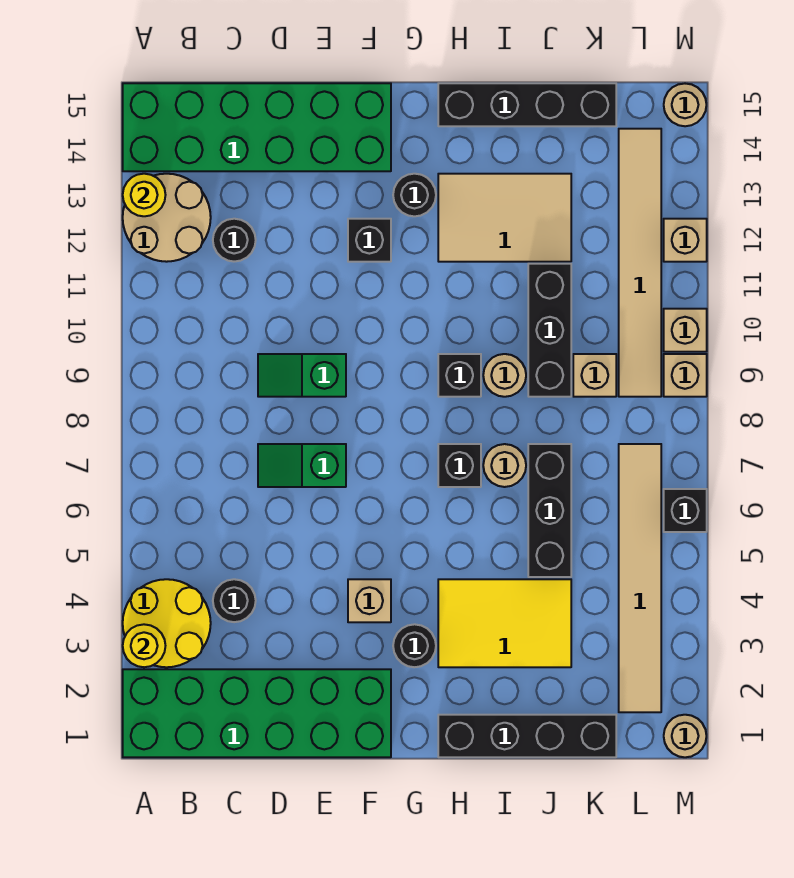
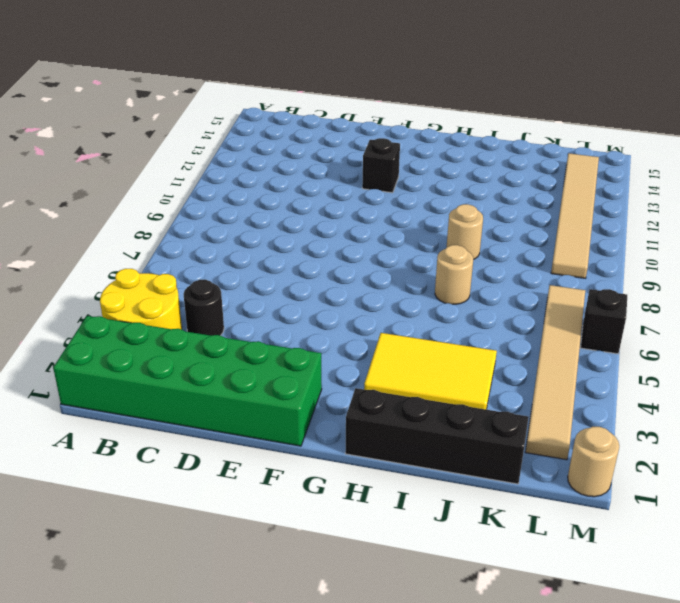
none -> tan round brick A12:B13 level 1
none -> green brick A14:F15 level 1
none -> black round brick C12 level 1
none -> green slope D7:E7 level 1 top E

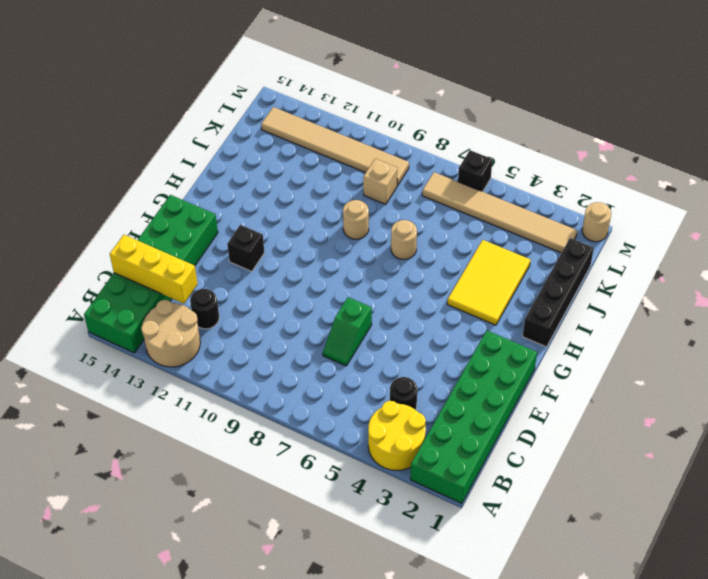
yellow brick C13:C15 level 2 -> none
none -> green slope D9:E9 level 1 top E
none -> tan brick F4 level 1
none -> black round brick G3 level 1
none -> black round brick G13 level 1

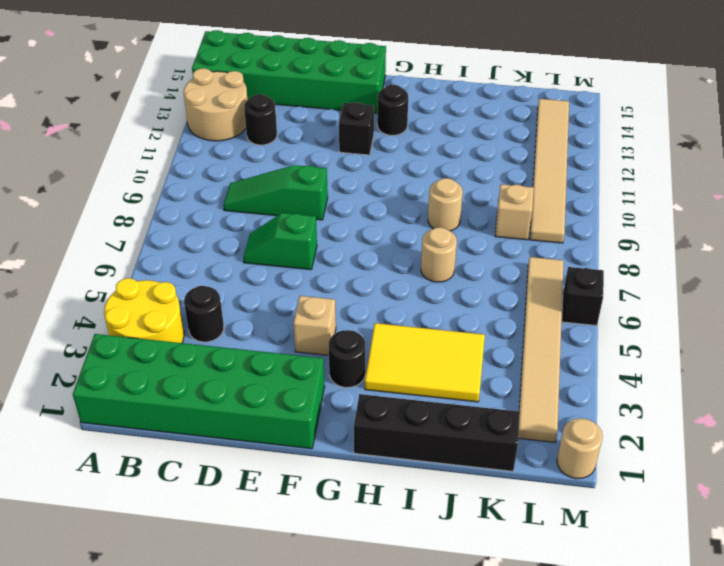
green slope C9:E9 level 1 top E -> green slope D9:E9 level 1 top E
none -> black brick H7 level 1
none -> black brick H9 level 1
none -> tan tile H12:J13 level 1
none -> black brick H15:K15 level 1

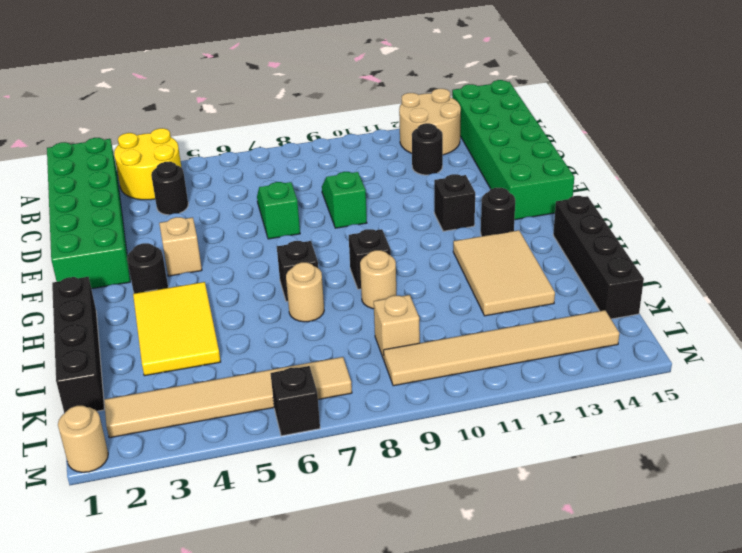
none -> black brick J5:J7 level 1
none -> black brick J9:J11 level 1
none -> tan brick M9 level 1
none -> tan brick M10 level 1

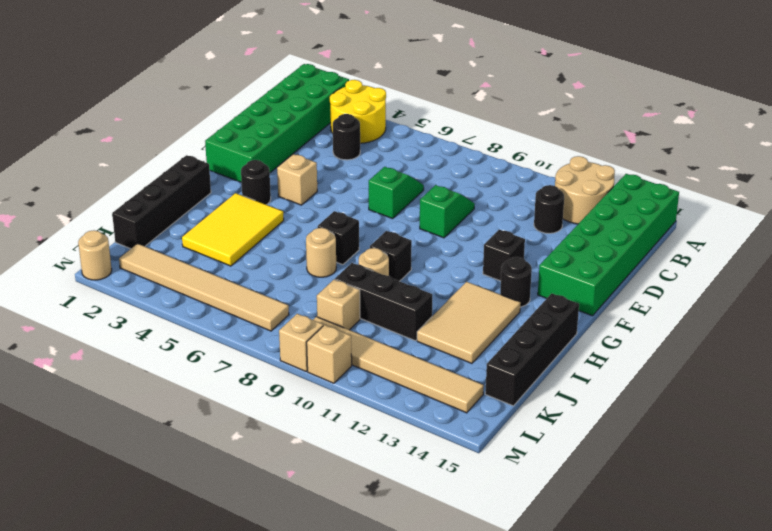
none -> black brick J5:J7 level 1
none -> black brick M6 level 1
none -> tan brick M12 level 1
none -> tan round brick M15 level 1

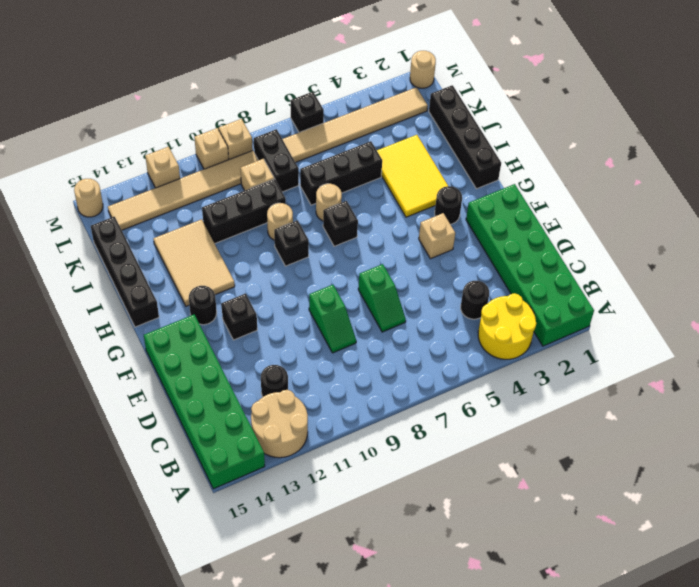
black brick K8:L8 level 1 -> none
none -> yellow round brick A3 level 2
none -> yellow round brick A13 level 2

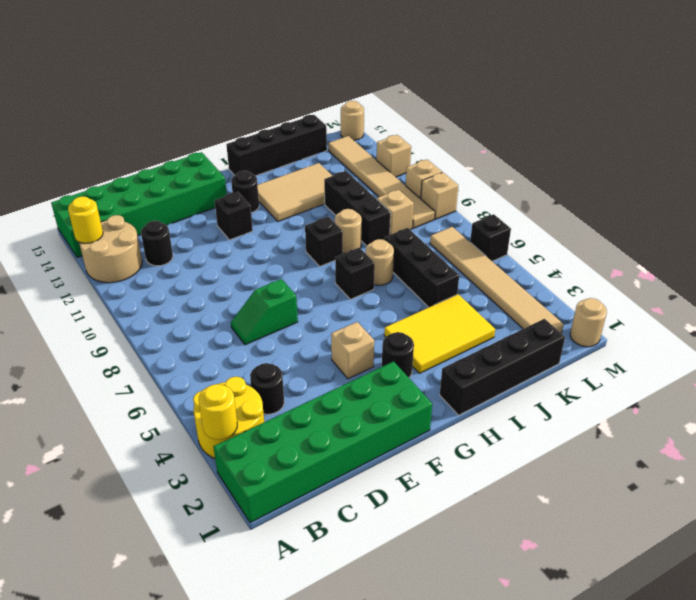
none -> green slope D9:E9 level 1 top E

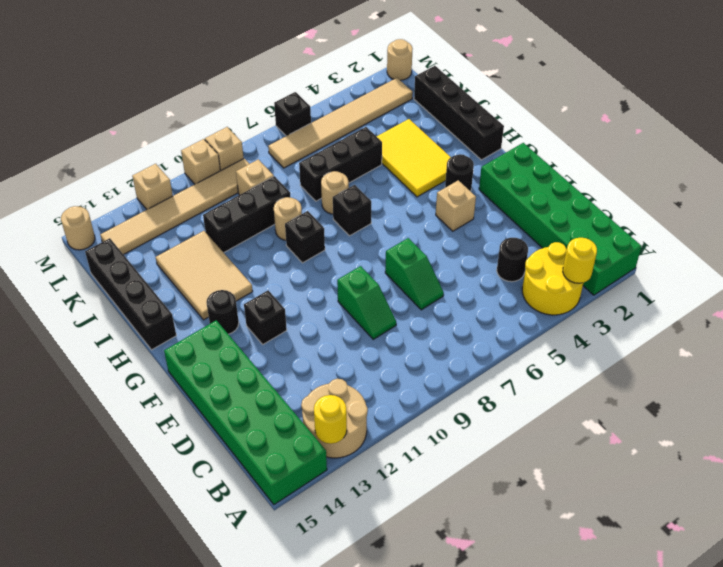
none -> black round brick C12 level 1

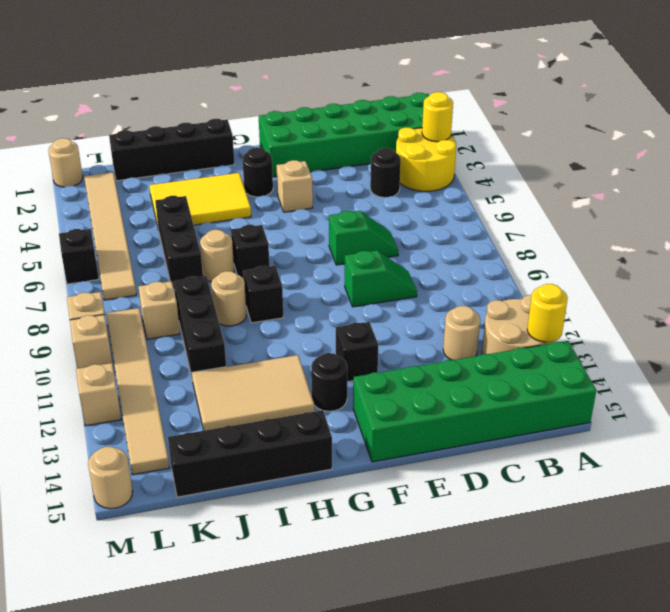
tan round brick C12 level 1 -> black round brick C12 level 1

